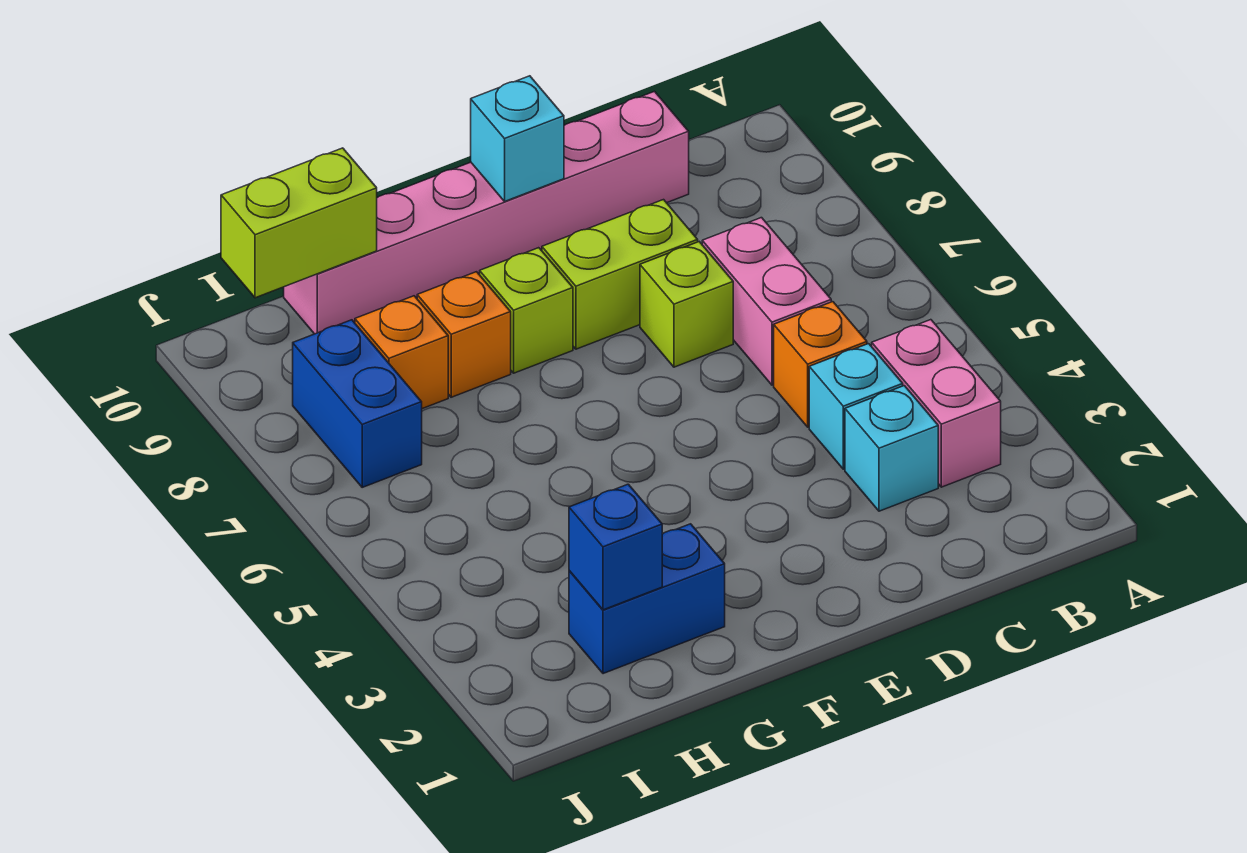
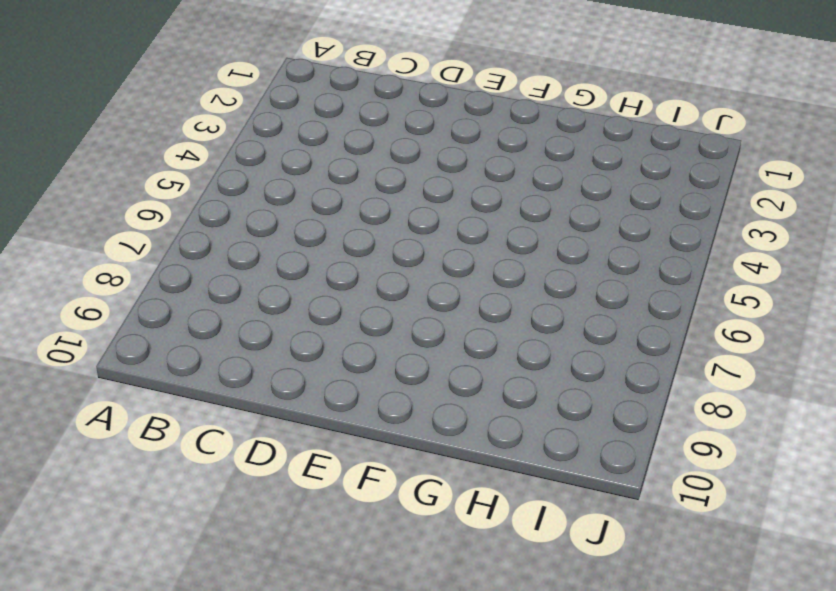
none -> pink brick B3:B4 level 1
none -> cyan brick C3 level 1
none -> cyan brick C4 level 1

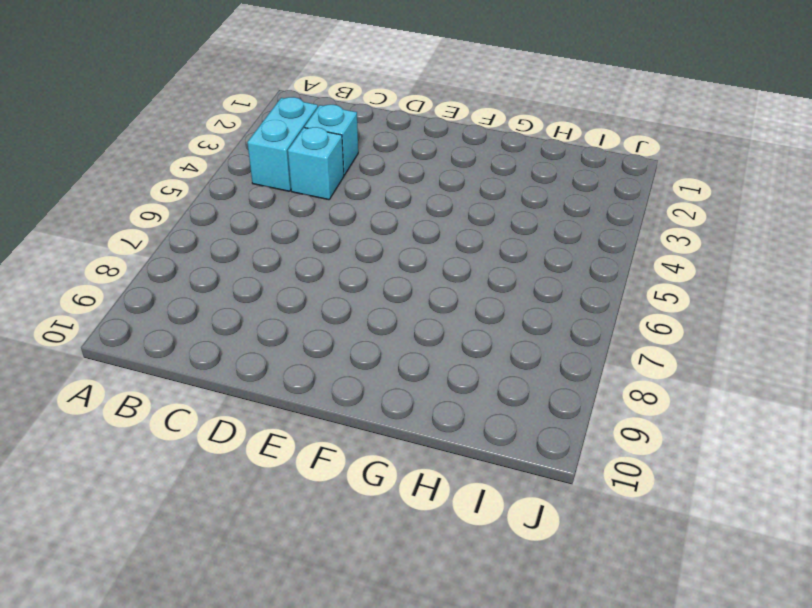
cyan brick B3:B4 level 1 -> pink brick B3:B4 level 1
none -> orange brick C5 level 1
none -> pink brick C6:C7 level 1
none -> pink brick C10:H10 level 1

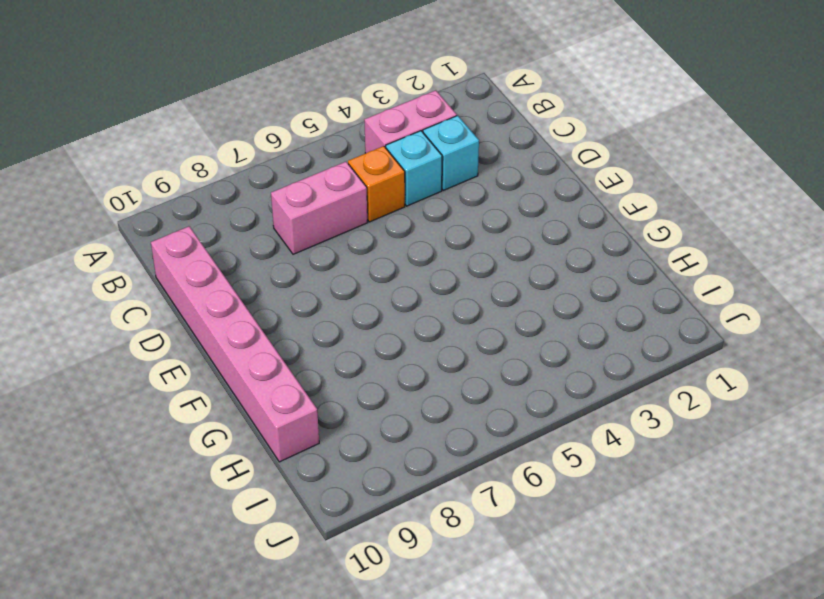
none -> lime brick D7 level 1
none -> lime brick D8:E8 level 1
none -> lime brick F8 level 1

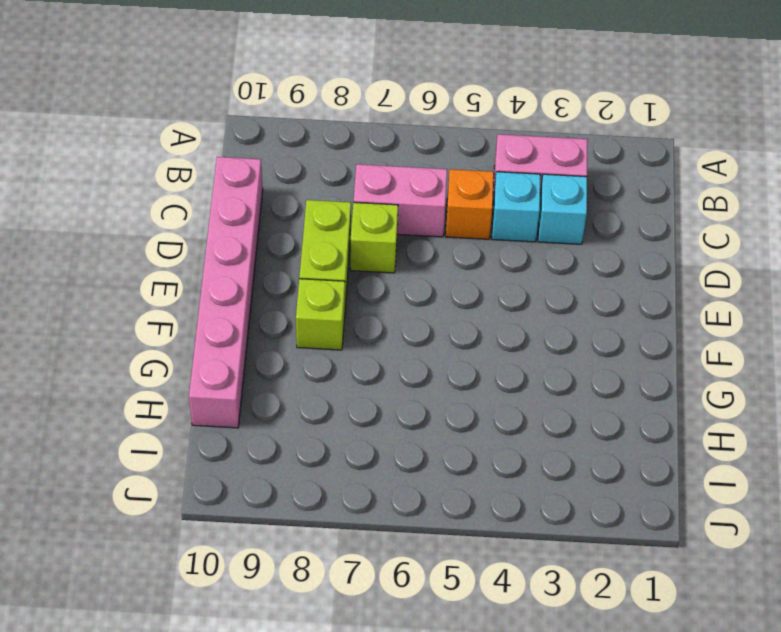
none -> blue brick G2:H2 level 1
none -> orange brick G8 level 1
none -> orange brick H8 level 1

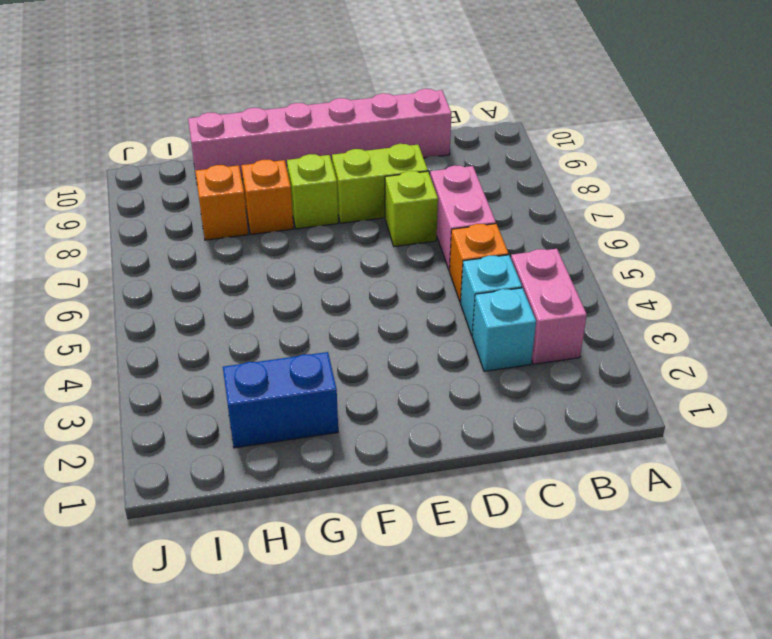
none -> blue brick I7:I8 level 1
none -> cyan brick E10 level 2
none -> blue brick H2 level 2

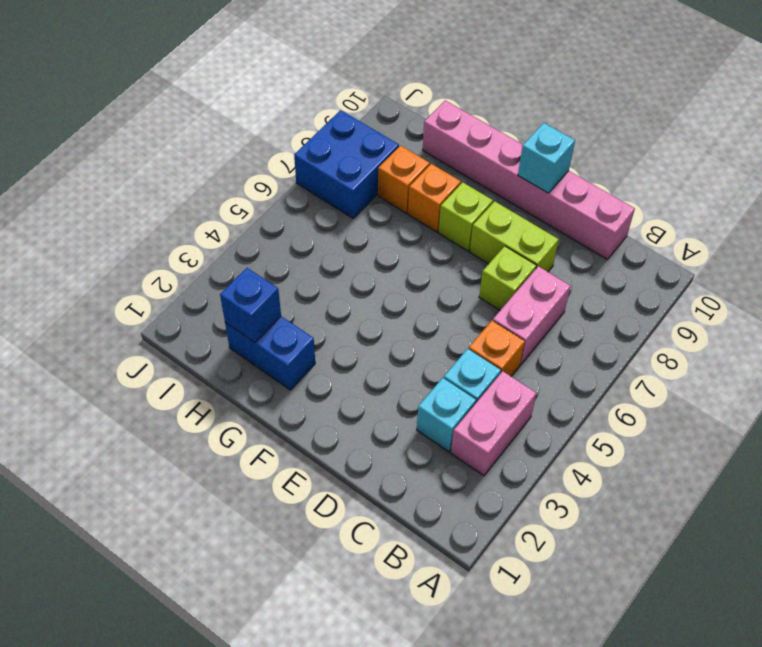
blue brick I7:J8 level 1 -> blue brick I7:I8 level 1
none -> lime brick H10:I10 level 2

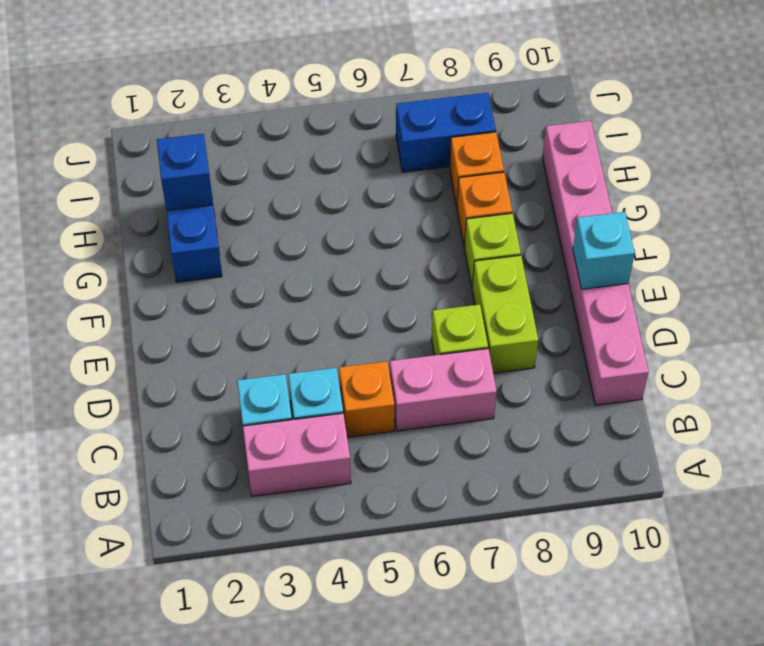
none -> lime brick H10:I10 level 2

